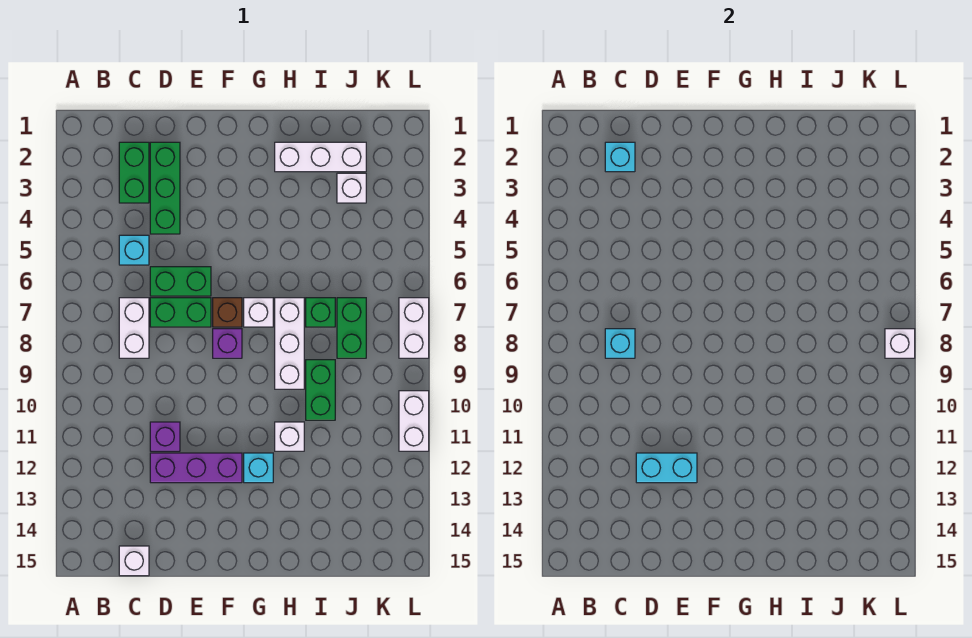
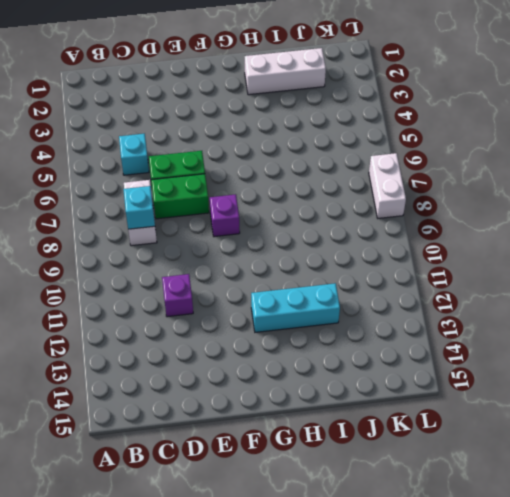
cyan brick G12:I12 level 1 -> cyan brick G12 level 1
none -> green brick C2:C3 level 1
none -> white brick C15 level 1
none -> green brick D2:D4 level 1

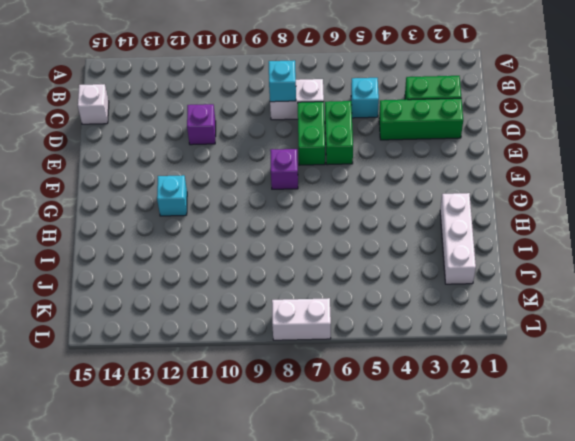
none -> purple brick D12:F12 level 1
none -> brown brick F7 level 1
none -> white brick G7 level 1

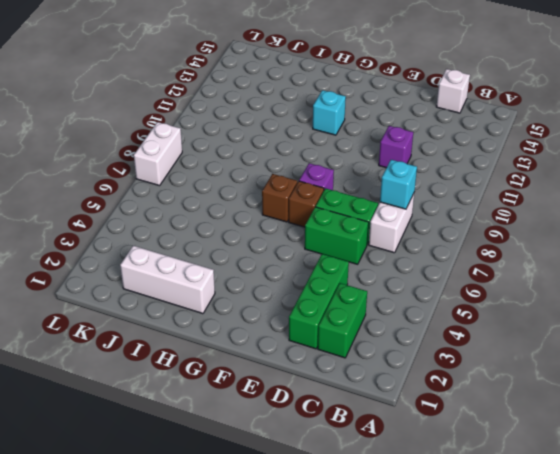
brown brick G7 level 1 -> white brick G7 level 1
none -> cyan brick C5 level 1
none -> purple brick D12:F12 level 1
none -> white brick H7:H9 level 1

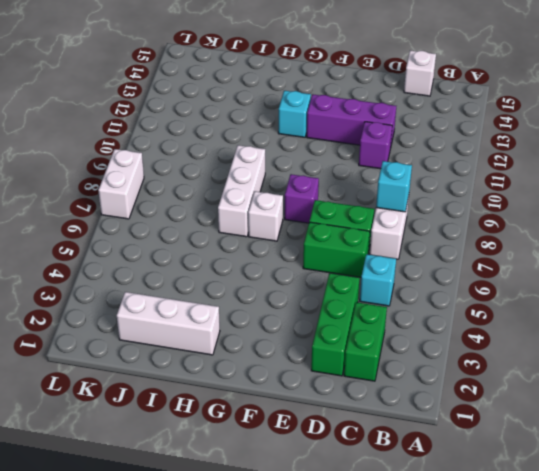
none -> brown brick F7 level 1
none -> white brick H11 level 1
none -> green brick I7 level 1

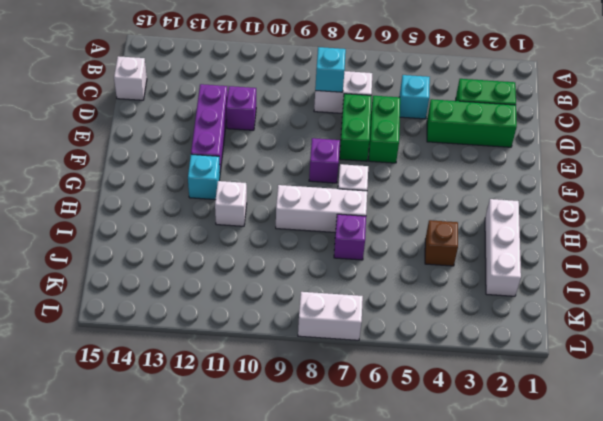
brown brick I4 level 1 -> brown brick F7 level 1
purple brick I7 level 1 -> green brick I7 level 1
none -> green brick I9:I10 level 1
none -> white brick J3 level 1
none -> green brick J7:J8 level 1

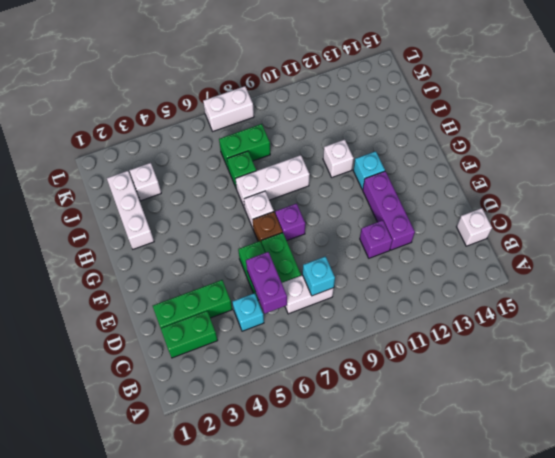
purple brick C6:D6 level 2 -> none
none -> green brick I9:I10 level 1
none -> white brick L10:L11 level 1
none -> cyan brick C2 level 2

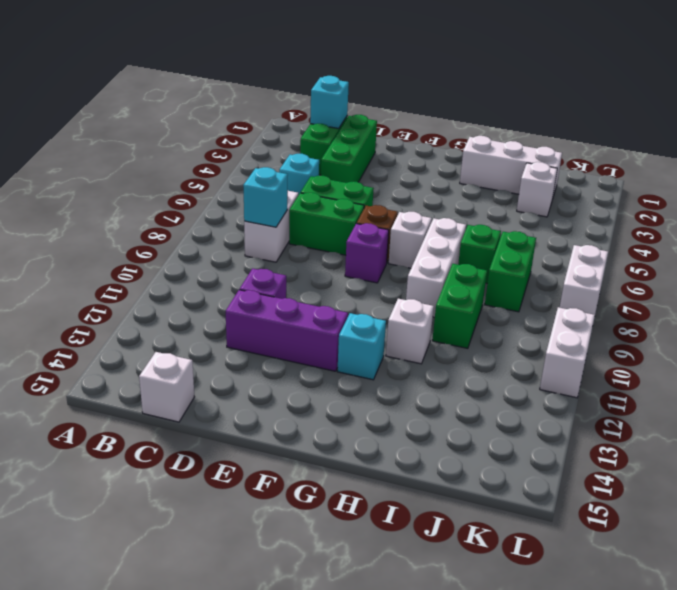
none -> cyan brick D12:E12 level 2
none -> white brick L8 level 2

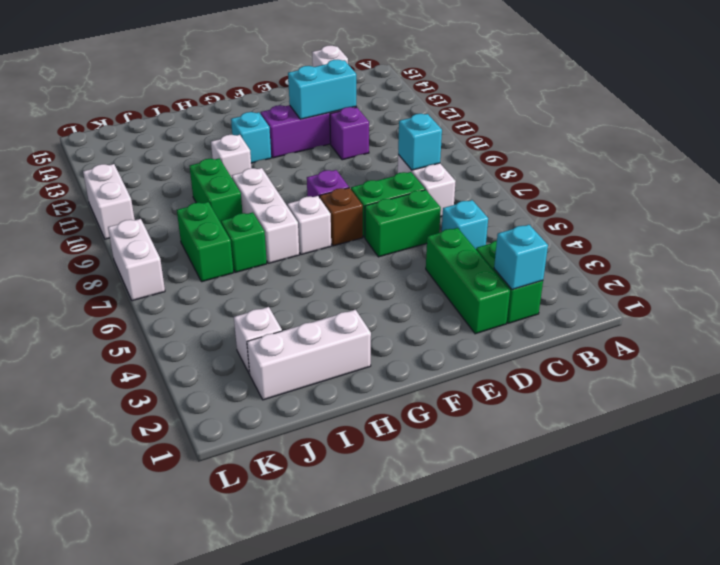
none -> white brick L8 level 2

